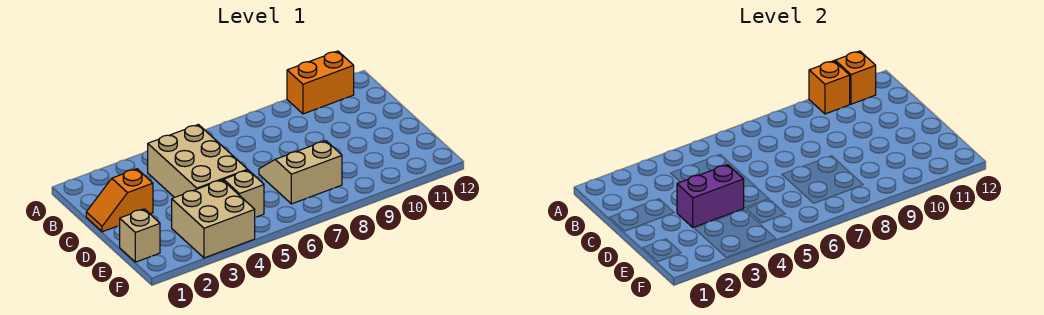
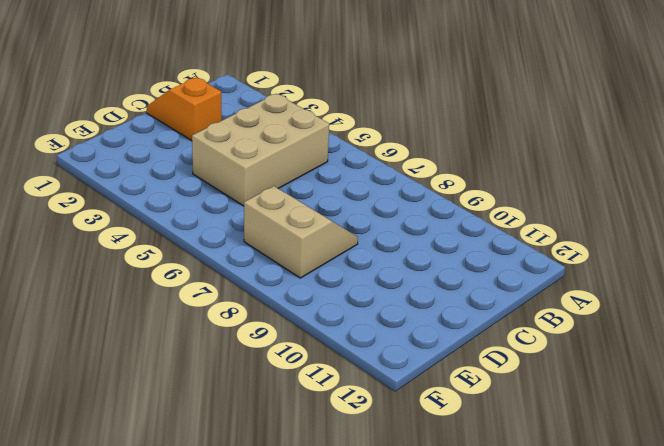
none -> orange brick A10:A11 level 1
none -> tan brick E1 level 1

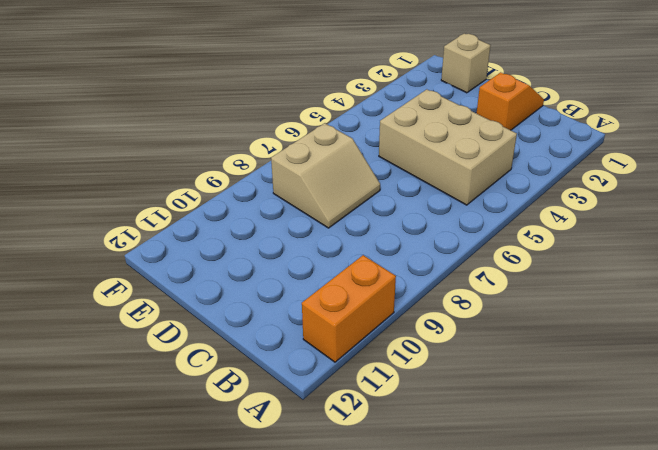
none -> tan brick E3:F4 level 1
none -> tan brick E5 level 1

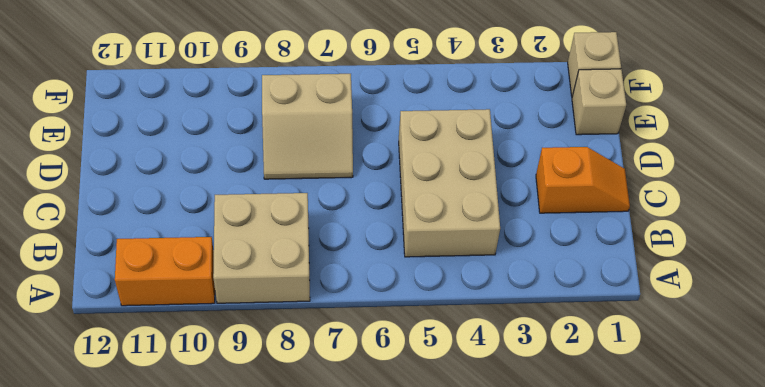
tan brick A8:B9 level 1 -> tan brick E3:F4 level 1
tan brick F1 level 1 -> tan brick E5 level 1
none -> orange brick A10 level 2
none -> orange brick A11 level 2

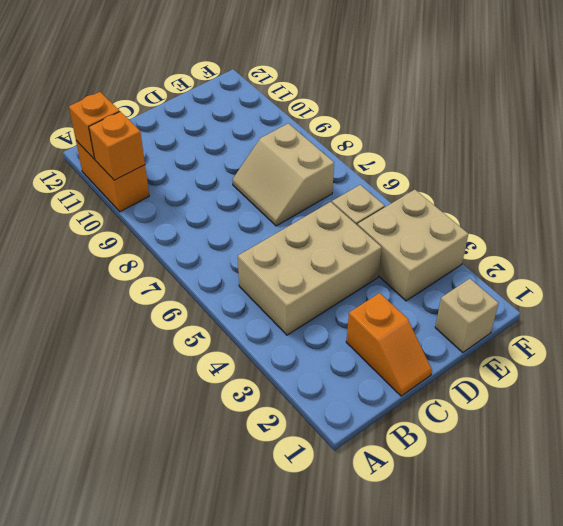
none -> purple brick D3:D4 level 2

